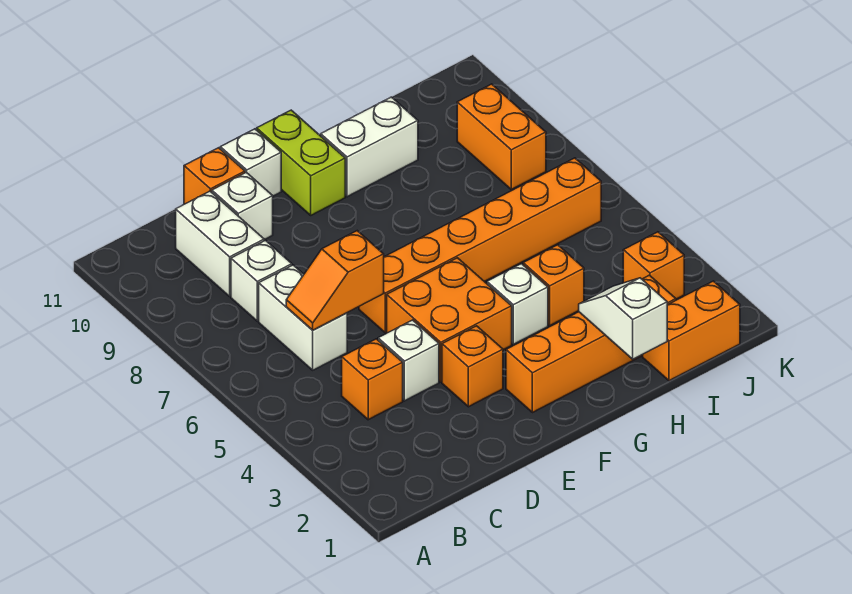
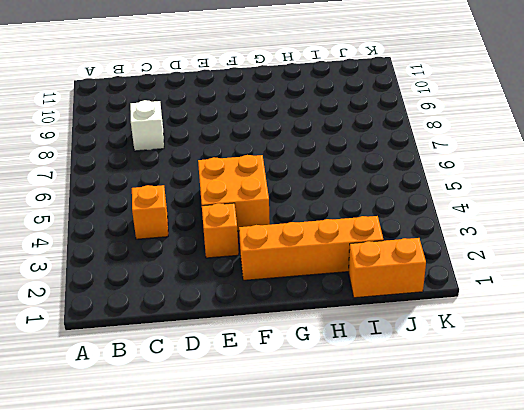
none -> white brick C6:C7 level 1
none -> white brick C9:C10 level 1
none -> white brick D4 level 1

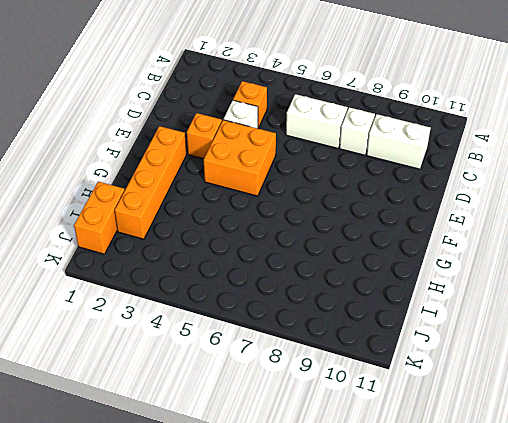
none -> white brick D10 level 1
none -> orange brick D11 level 1
none -> orange brick E6:J6 level 1

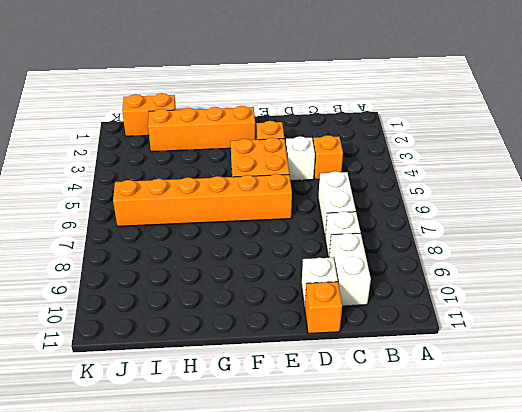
none -> white brick E11 level 1
none -> lime brick F10:F11 level 1
none -> white brick G4 level 1

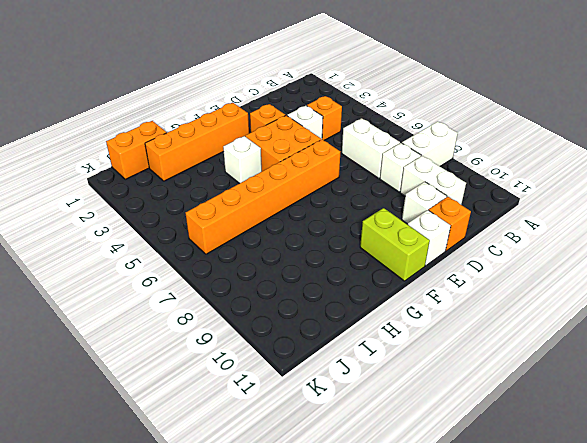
white brick A8:B8 level 1 -> white brick G10:H10 level 1
none -> orange brick H4 level 1
none -> orange brick J3 level 1
none -> orange brick J8:J9 level 1

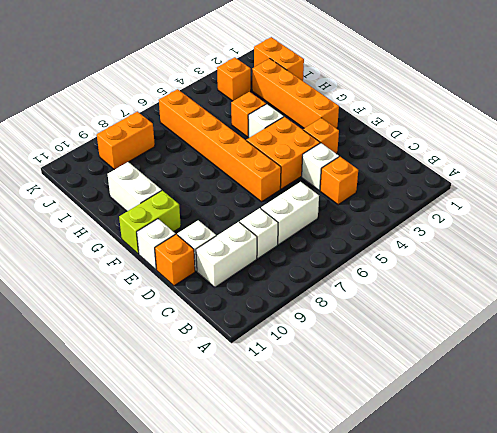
none -> orange slope C6:D6 level 2 top D
none -> white slope H1:H2 level 2 top 1

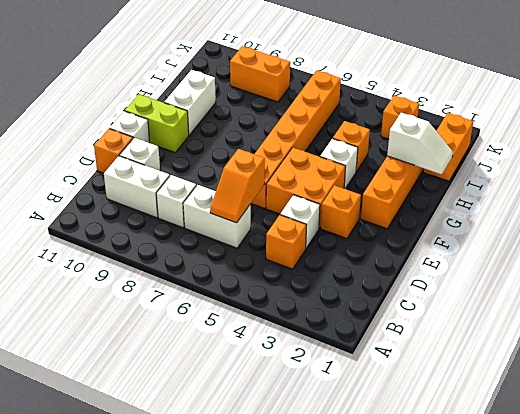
white slope H1:H2 level 2 top 2 -> white slope H1:H2 level 2 top 1

